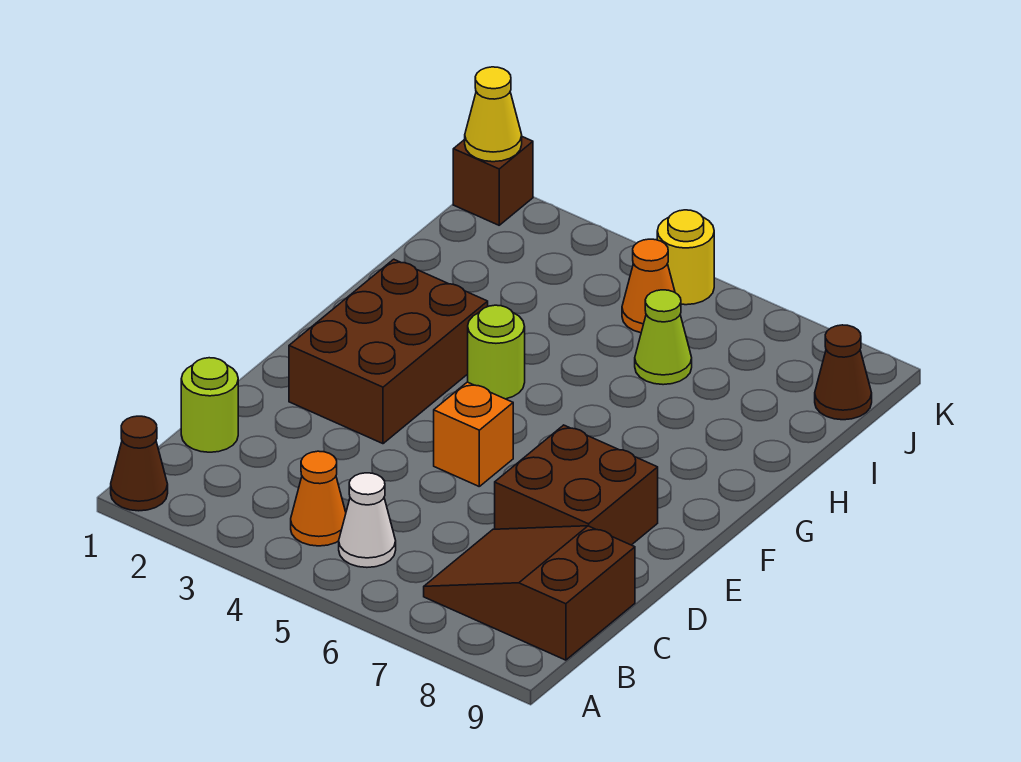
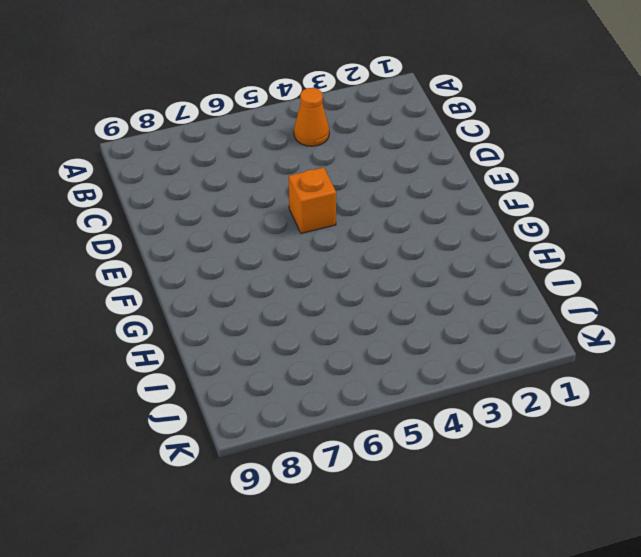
none -> brown cone A1 level 1
none -> white cone B5 level 1
none -> brown slope B7:C9 level 1 top 9

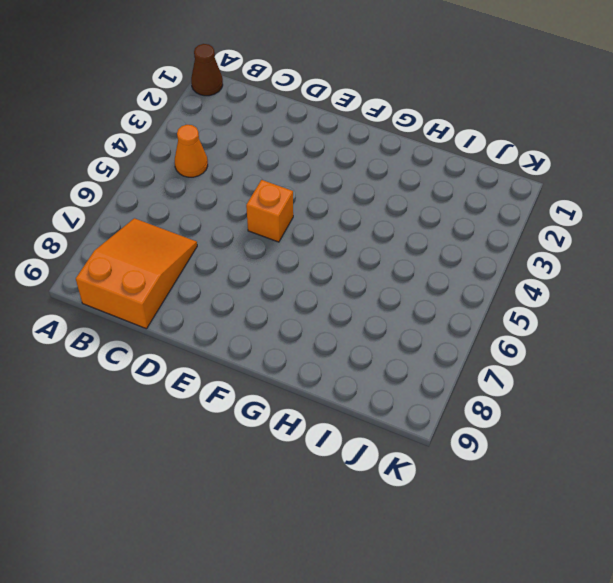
orange slope B7:C9 level 1 top 9 -> brown slope B7:C9 level 1 top 9
none -> white cone B5 level 1
none -> lime round brick C1 level 1
none -> brown brick D7:E8 level 1

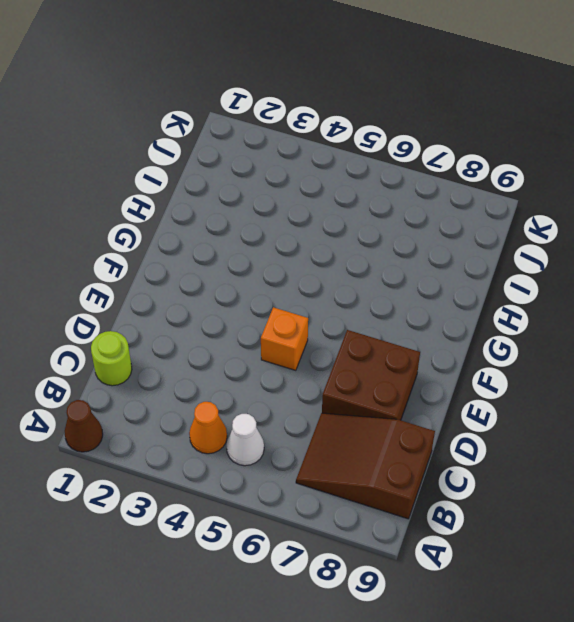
none -> brown brick E2:G3 level 1
none -> lime round brick G4 level 1
none -> lime cone I6 level 1

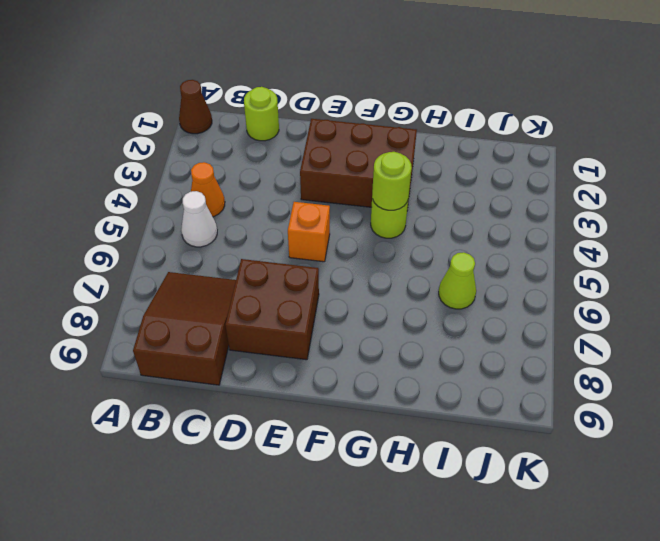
lime round brick G4 level 2 -> none
none -> orange cone J5 level 1
none -> brown cone J9 level 1
none -> brown brick K1 level 1

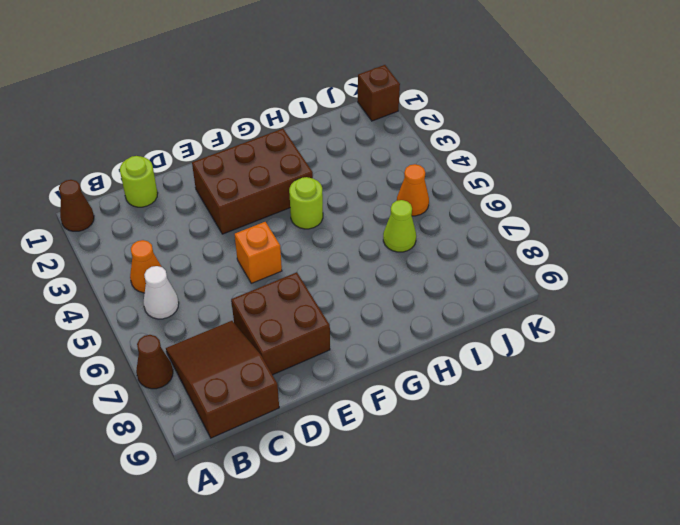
brown cone A7 level 1 -> brown cone J9 level 1
none -> yellow round brick K5 level 1
none -> yellow cone K1 level 2

